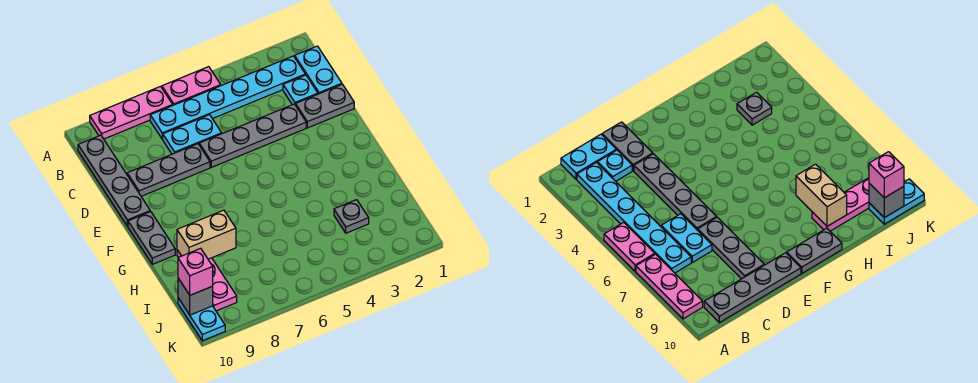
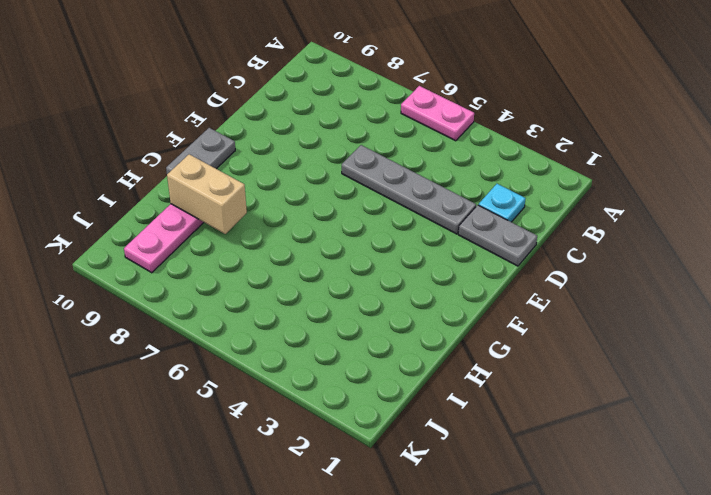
none -> pink plate A7:A9 level 1
none -> cyan plate B1:C1 level 1
none -> cyan plate B2:B7 level 1

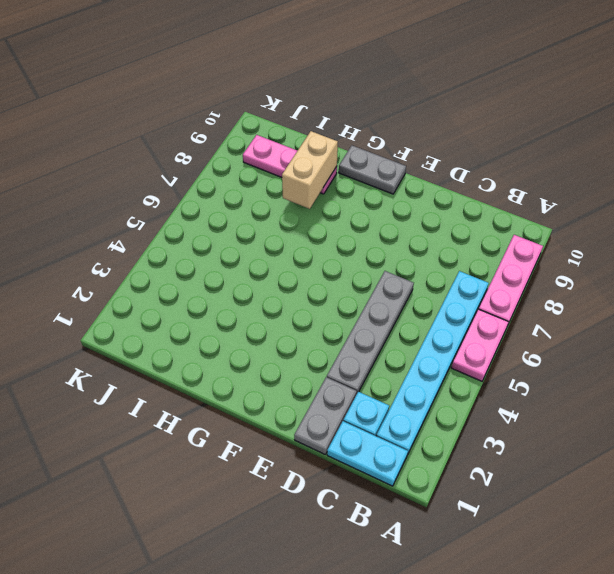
none -> grey plate B10:E10 level 1
none -> cyan plate C6:C7 level 1
none -> grey plate D7:D9 level 1

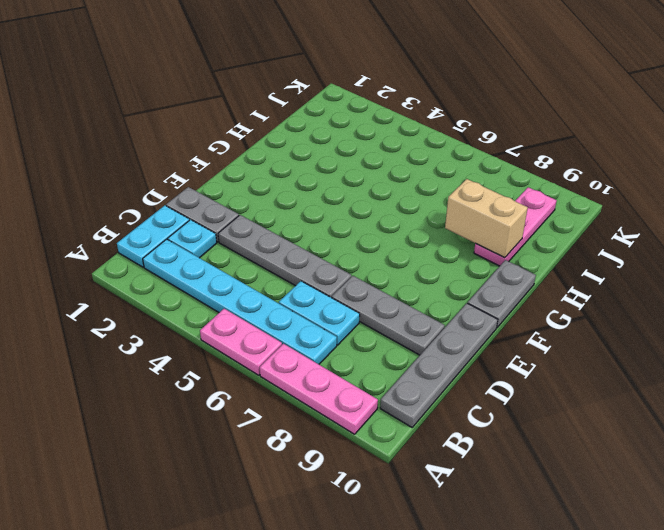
none -> grey plate I3 level 1
none -> cyan plate J10:K10 level 1
none -> grey brick J10 level 2

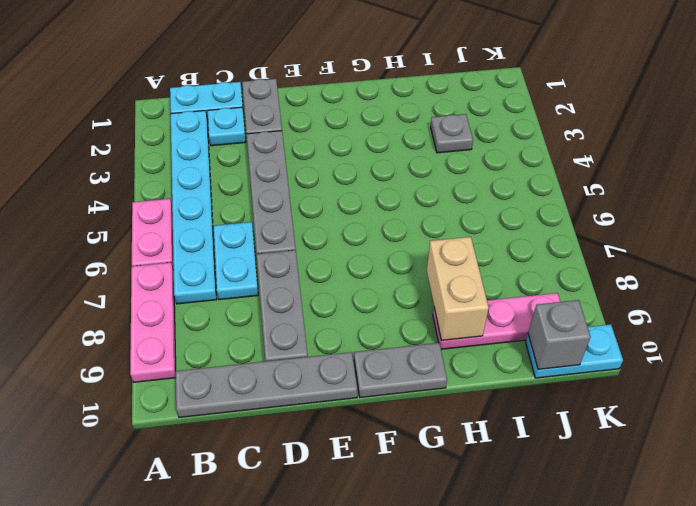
none -> pink brick J10 level 3

